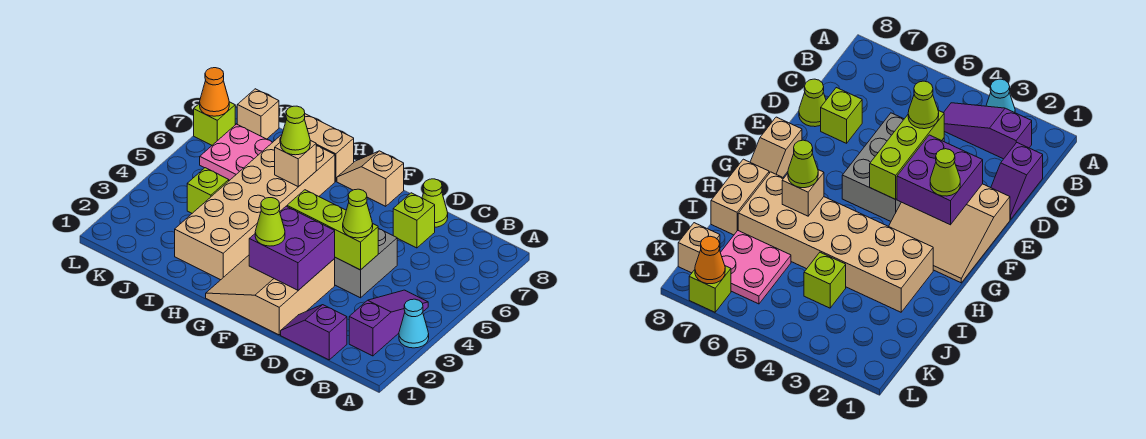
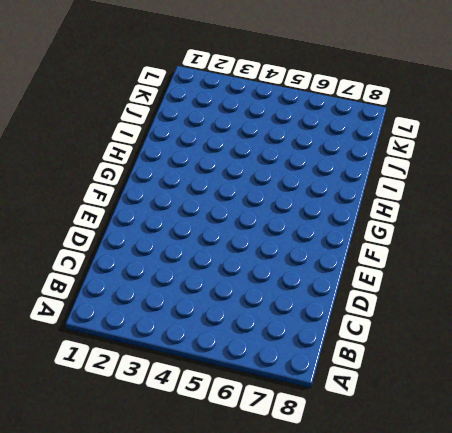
none -> cyan cone A3 level 1
none -> purple slope B2:B4 level 1 top 2
none -> purple slope C1:D1 level 1 top C

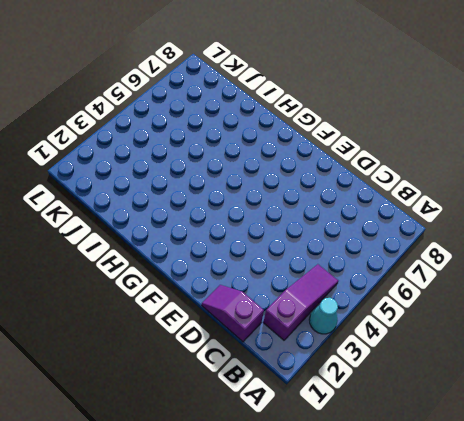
none -> grey brick D4:F5 level 1
none -> lime brick D7 level 1
none -> lime cone D8 level 1

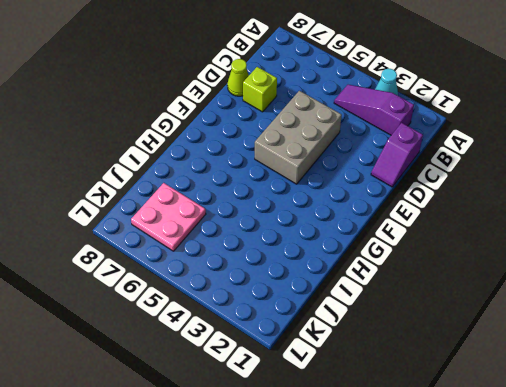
none -> tan slope E1:G3 level 1 top E
none -> tan slope F8:G8 level 1 top F
none -> tan brick H2:I7 level 1

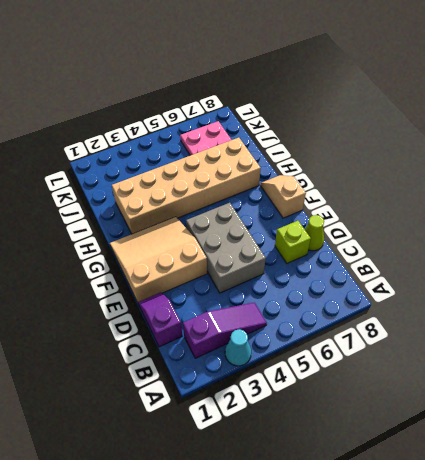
none -> tan brick H8:I8 level 1
none -> lime brick J4 level 1
none -> tan brick K8 level 1

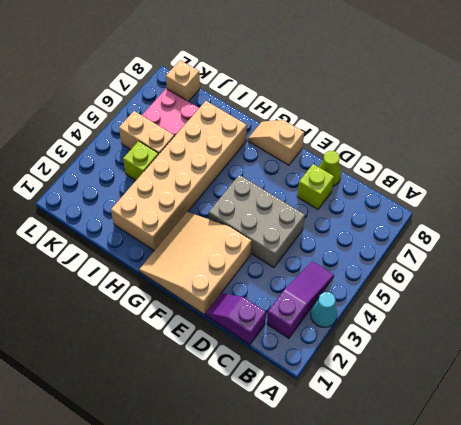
tan brick J5:K5 level 1 -> tan brick H8:I8 level 1
none -> lime brick L7 level 1
none -> lime brick D4:F4 level 2
none -> purple brick E2:F3 level 2

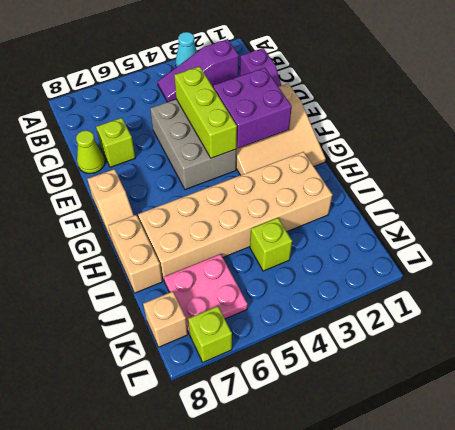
none -> tan brick H6 level 2
none -> orange cone L7 level 2
none -> lime cone D4 level 3

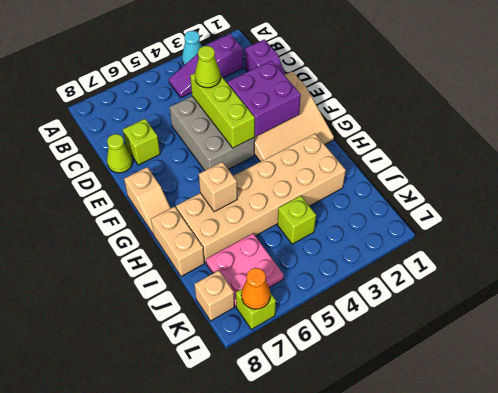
none -> lime cone F2 level 3
none -> lime cone H6 level 3

